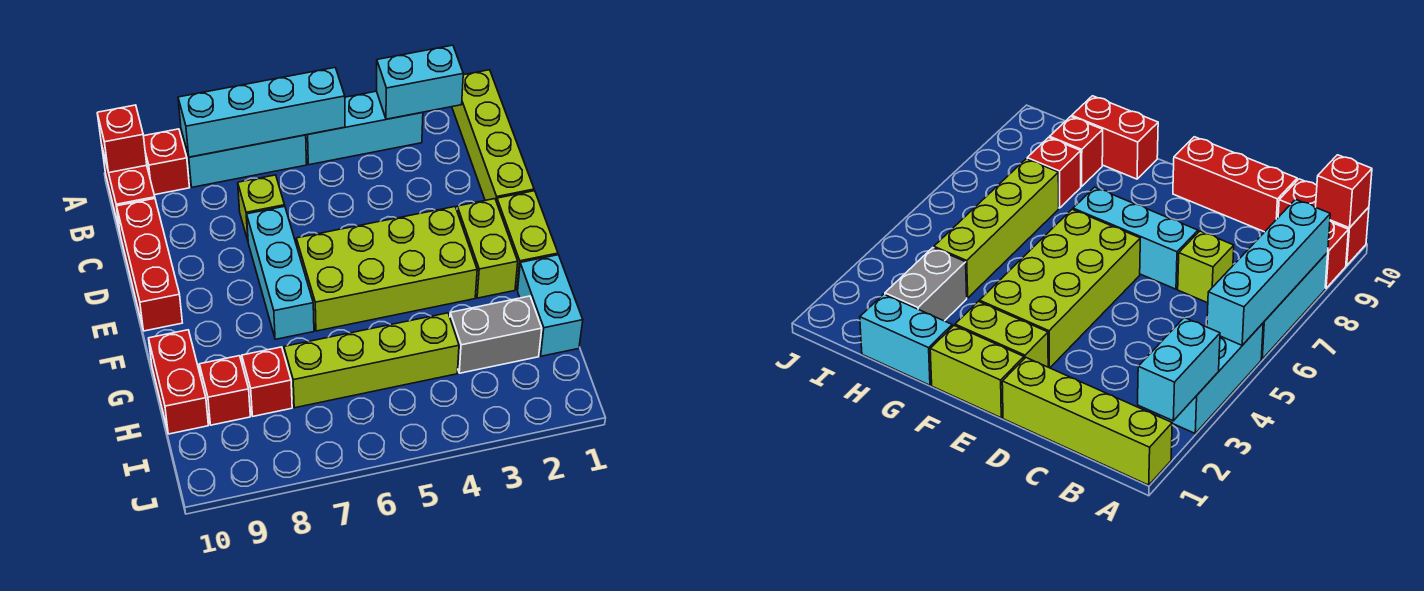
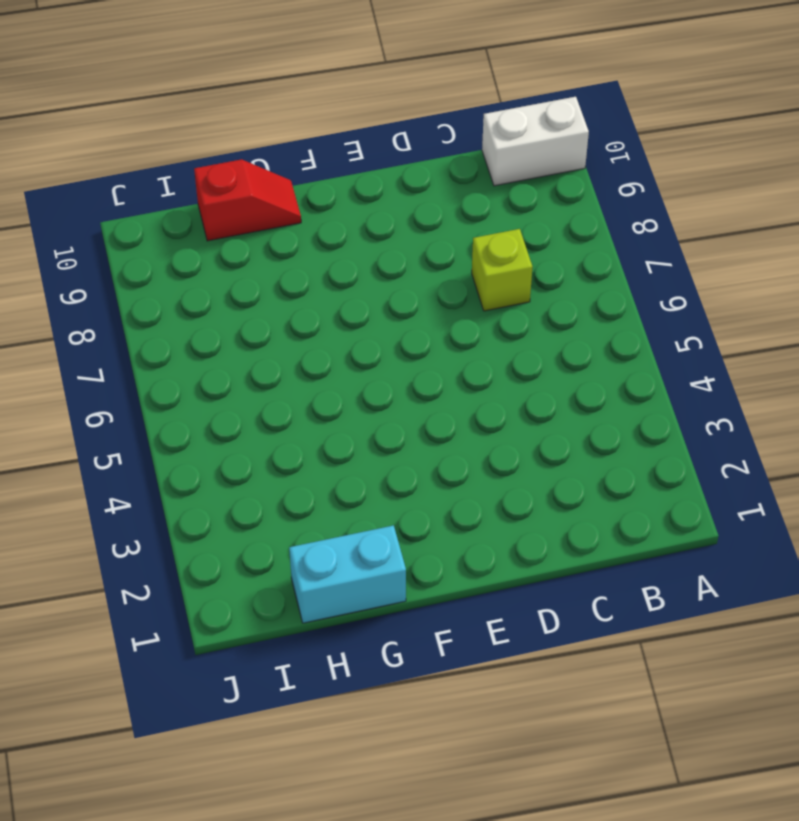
white brick A10:B10 level 1 -> red brick A10:B10 level 1
red slope G10:H10 level 1 top H -> red brick G10:H10 level 1
none -> lime brick A1:D1 level 1
none -> cyan brick A3:A5 level 1
none -> cyan brick A6:A8 level 1

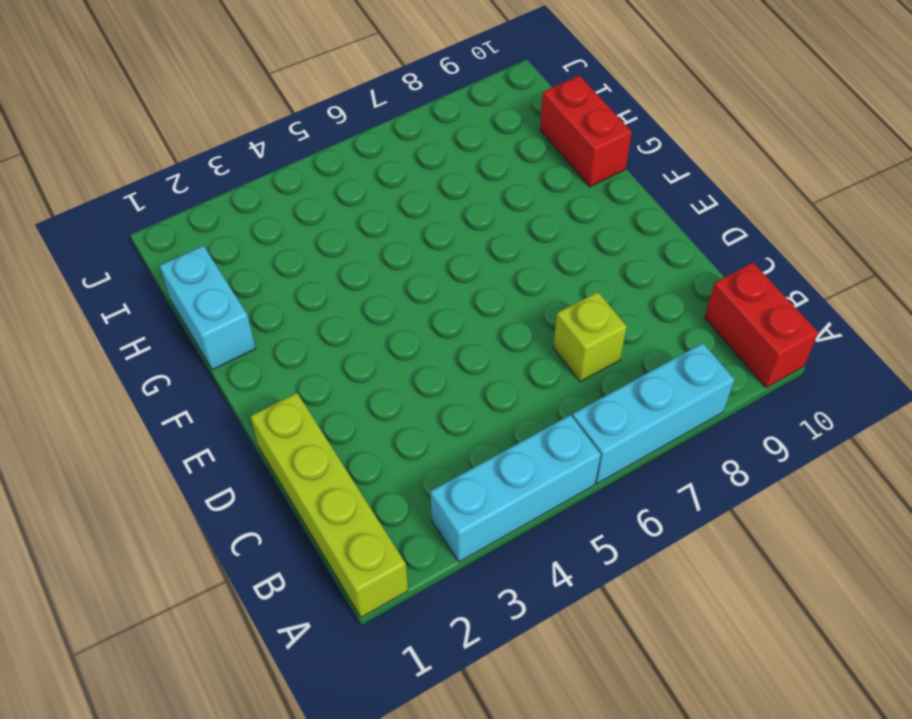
none -> red brick A9 level 1
none -> red brick C10:E10 level 1
none -> cyan brick D7:F7 level 1

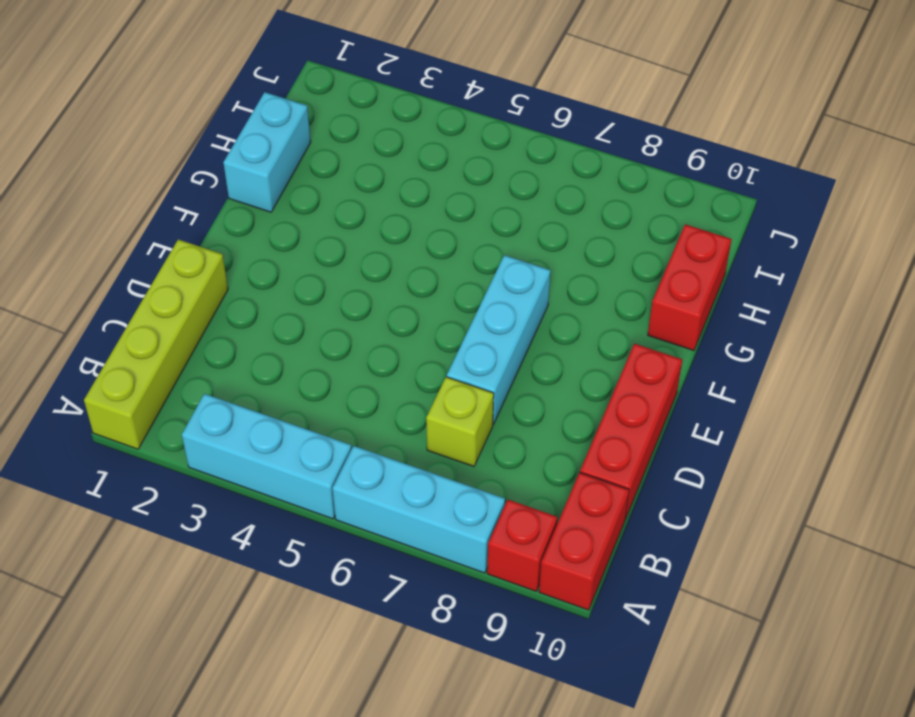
none -> lime brick E1:F1 level 1
none -> lime brick E2:F2 level 1
none -> lime brick E3:F6 level 1

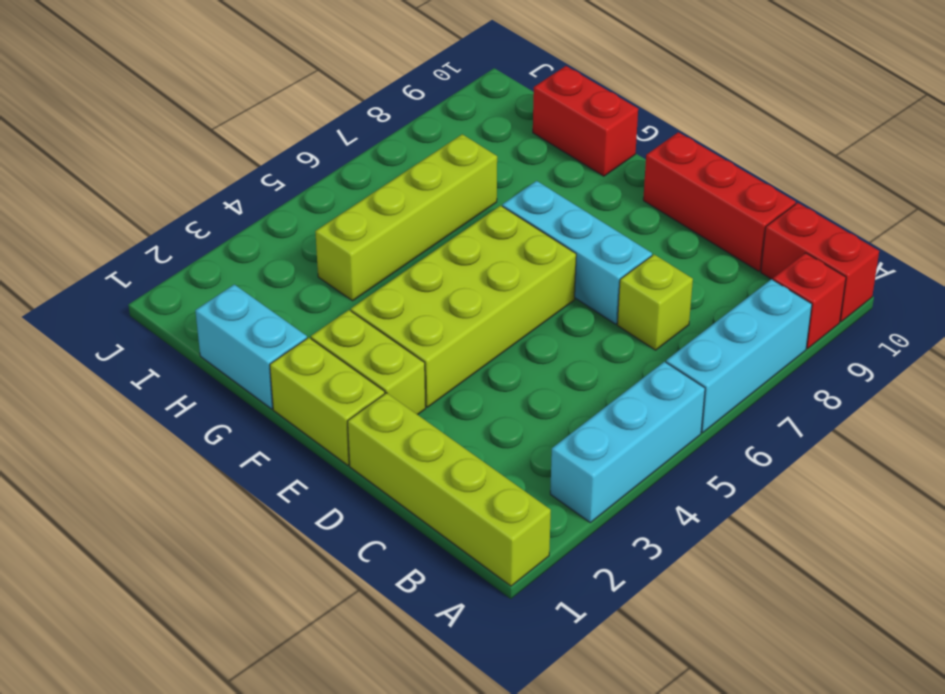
none -> grey brick H2:H3 level 1
none -> red brick H8 level 1
none -> red brick H9 level 1

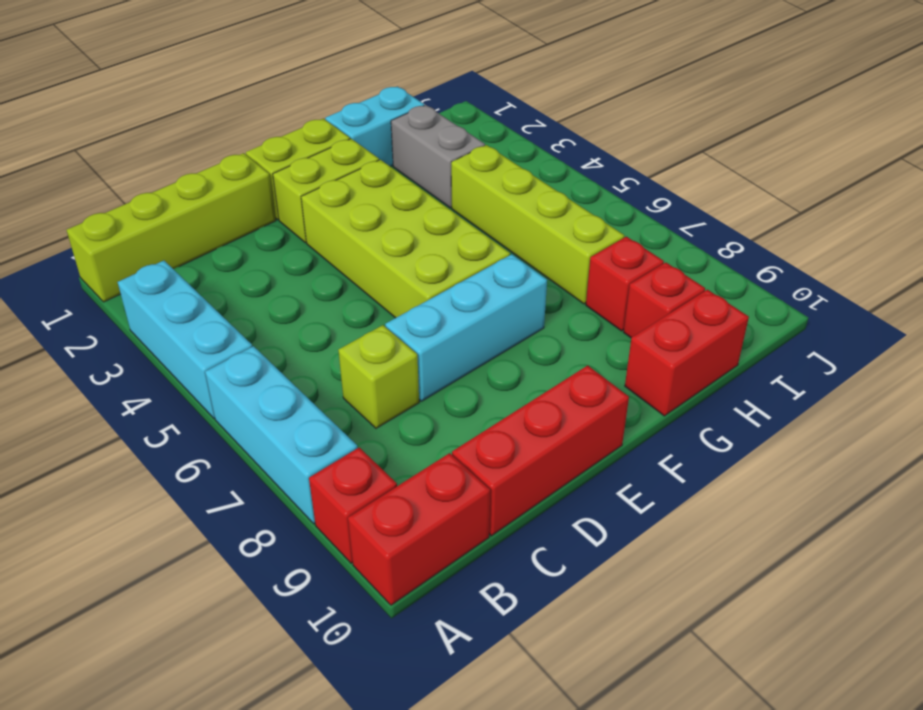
none -> cyan brick A2:A3 level 2
none -> cyan brick A5:A8 level 2
none -> red brick A10 level 2

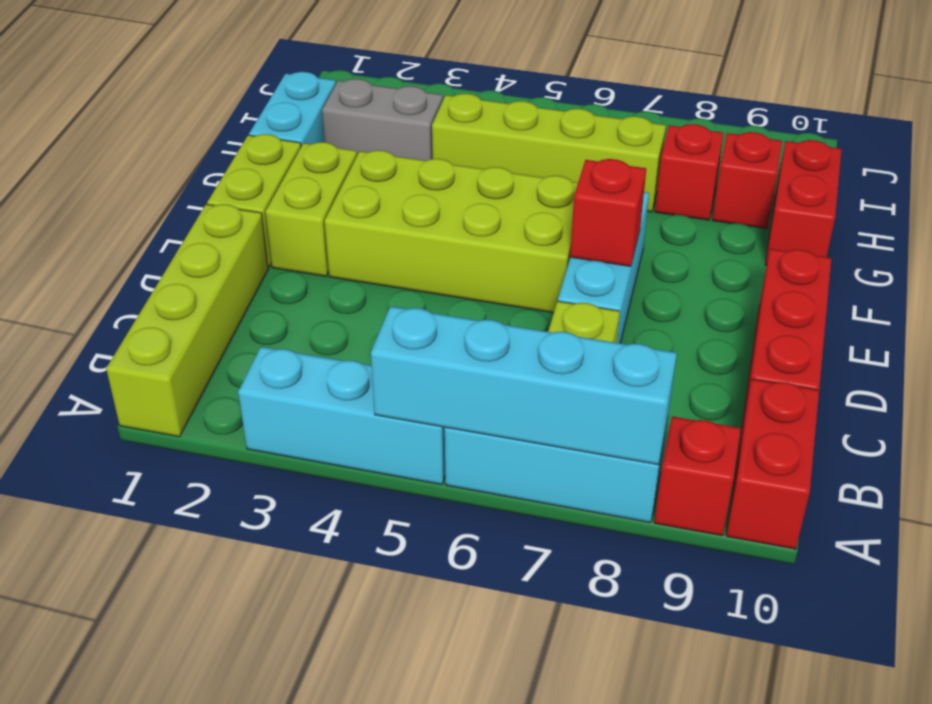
red brick E7 level 2 -> red brick A10 level 2
none -> cyan brick A2:A3 level 2

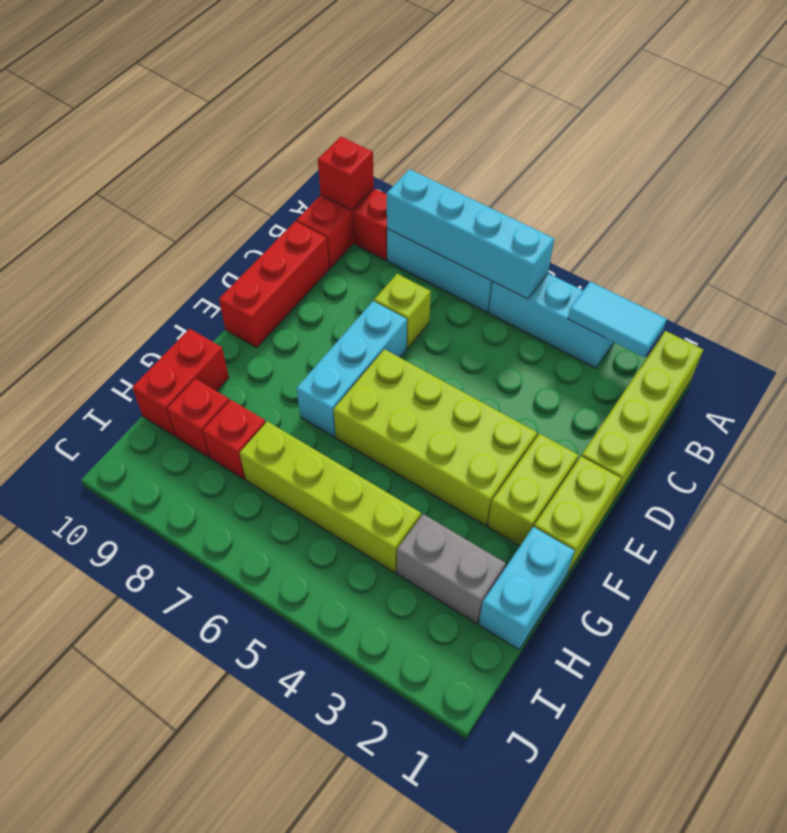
cyan tile A2:A3 level 2 -> cyan brick A2:A3 level 2

